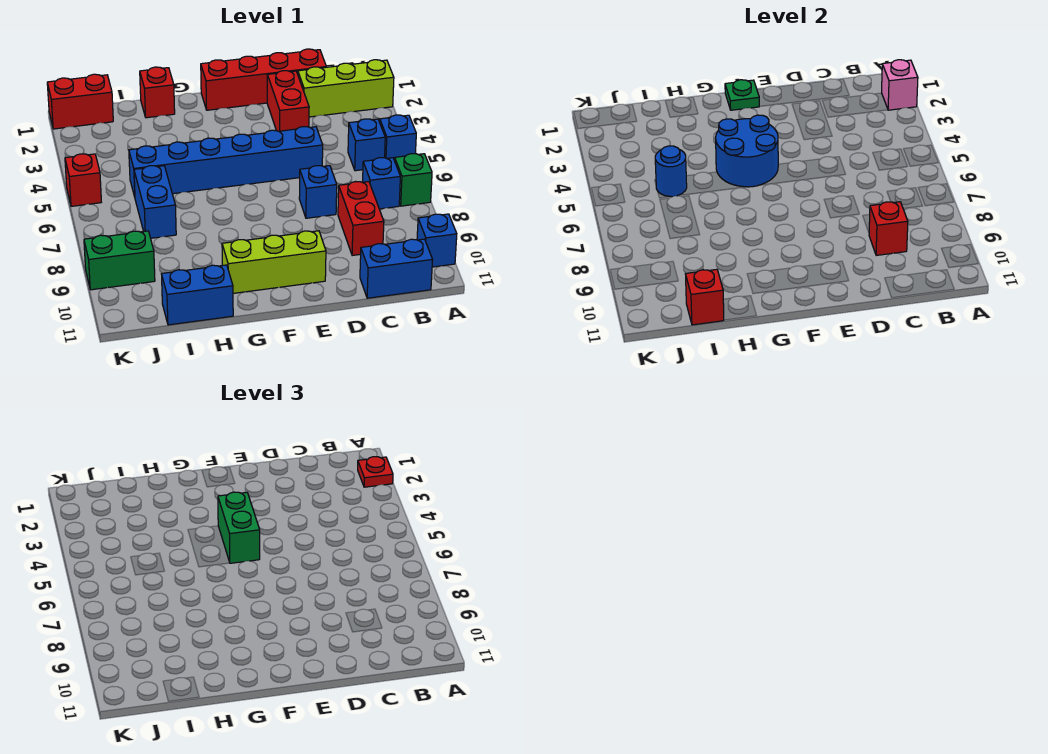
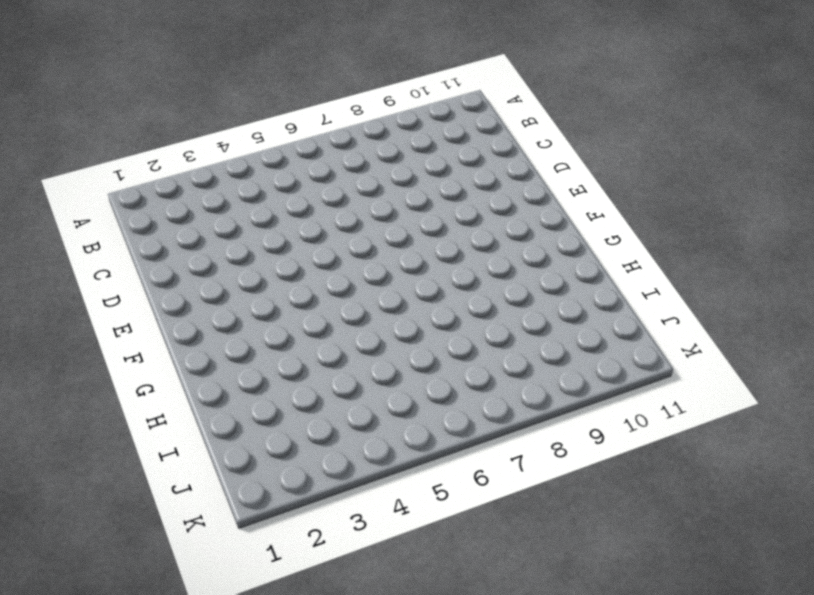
none -> lime brick A2:C2 level 1
none -> blue brick A5 level 1
none -> green brick A7 level 1

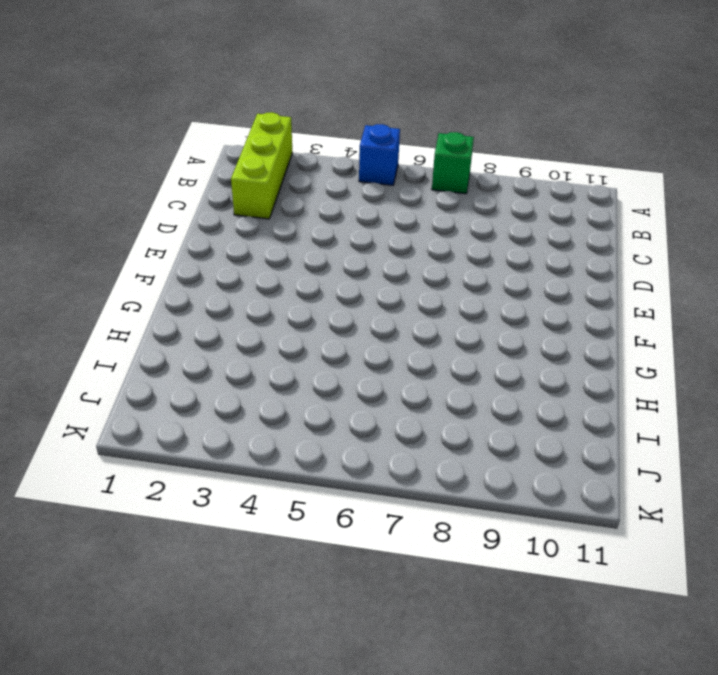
none -> blue brick A10 level 1
none -> blue brick B5 level 1
none -> blue brick B7 level 1

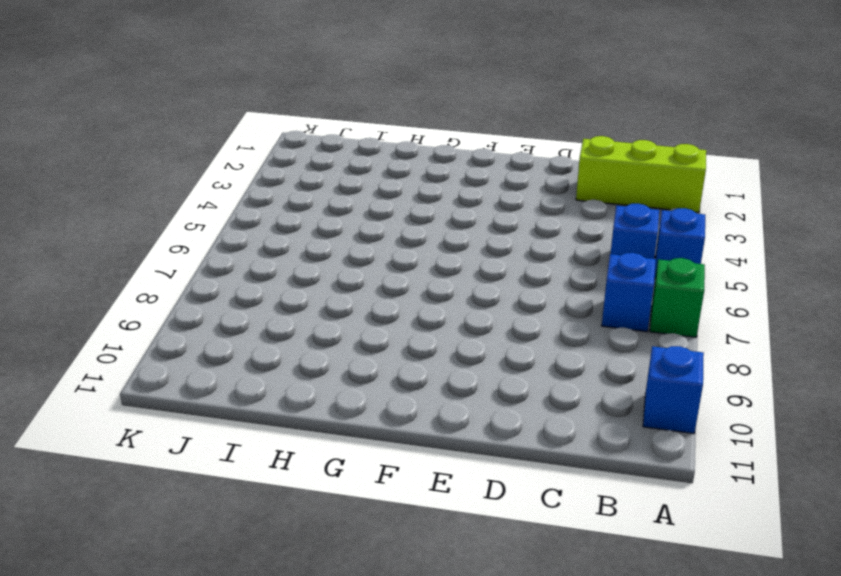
none -> blue brick B11:C11 level 1
none -> red brick C1:F1 level 1
none -> red brick C8:C9 level 1

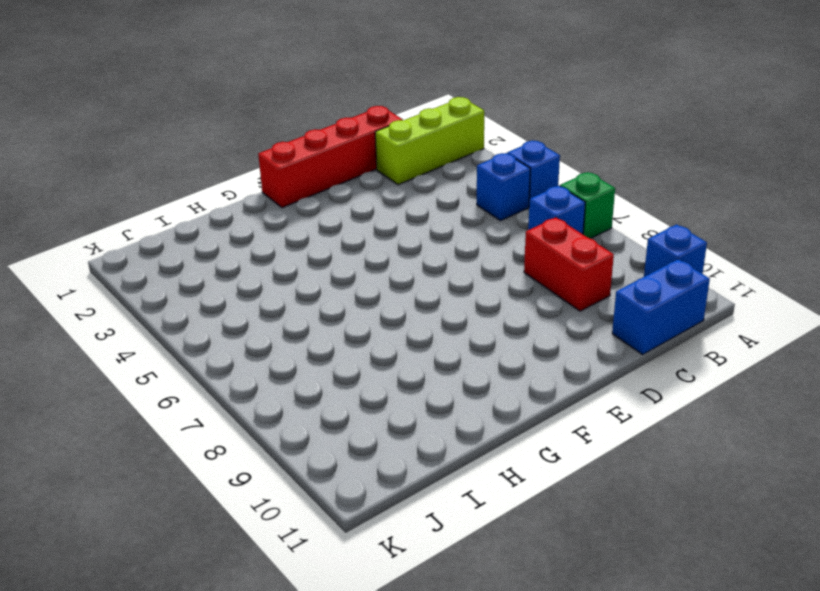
none -> red brick D2:D3 level 1
none -> blue brick D5:I5 level 1
none -> blue brick D7 level 1

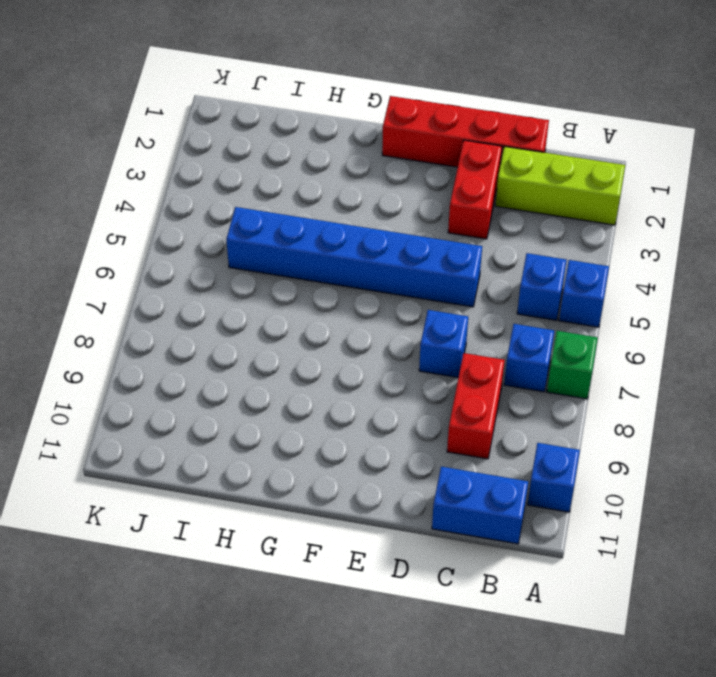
none -> lime brick E10:G10 level 1
none -> red brick H1 level 1
none -> blue brick H11:I11 level 1

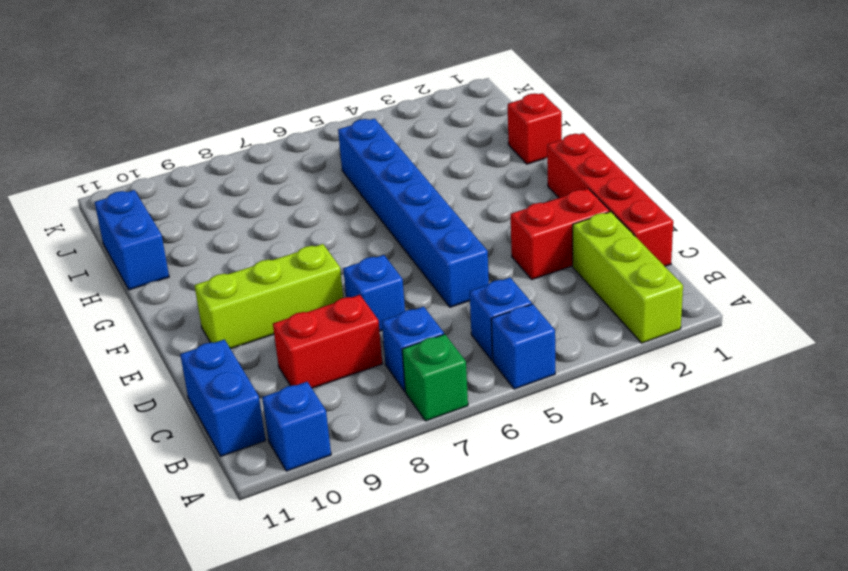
lime brick E8:E10 level 1 -> lime brick E10:G10 level 1
none -> blue brick I6:I7 level 1
none -> red brick J1:K1 level 1
none -> green brick J9:K9 level 1

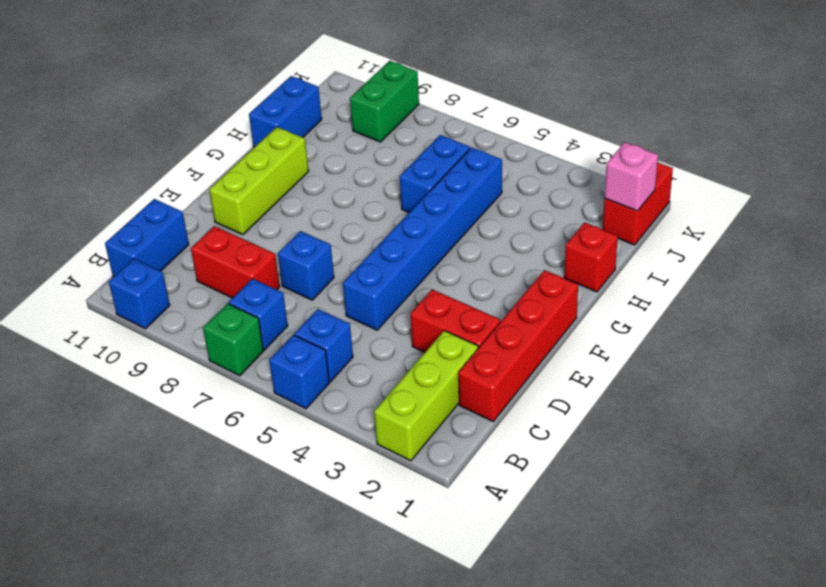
blue brick H6:I6 level 1 -> blue brick I6:I7 level 1
pink brick J1 level 2 -> pink brick A2 level 2
none -> red brick K5 level 1
none -> red brick C9 level 2
none -> green plate F1 level 2

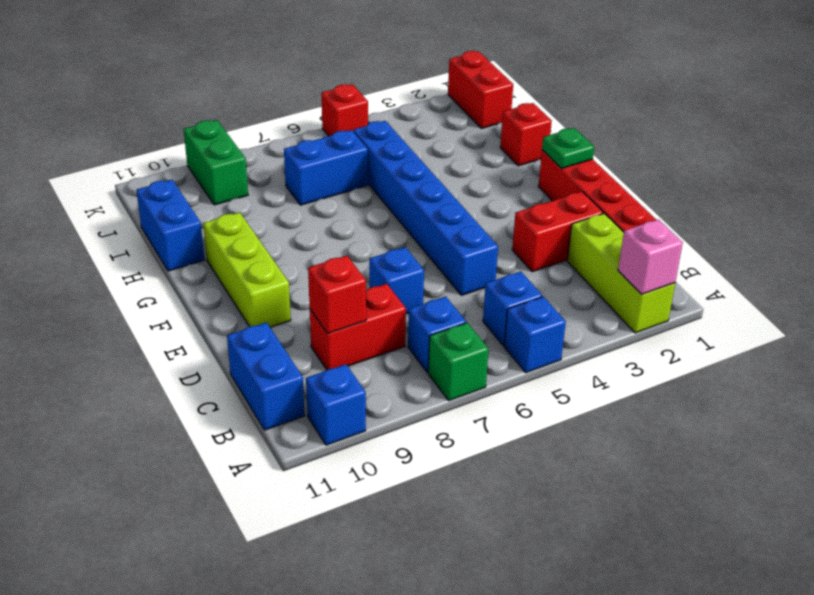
none -> blue round brick F4:G5 level 2
none -> blue round brick I5 level 2
none -> red brick I11 level 2

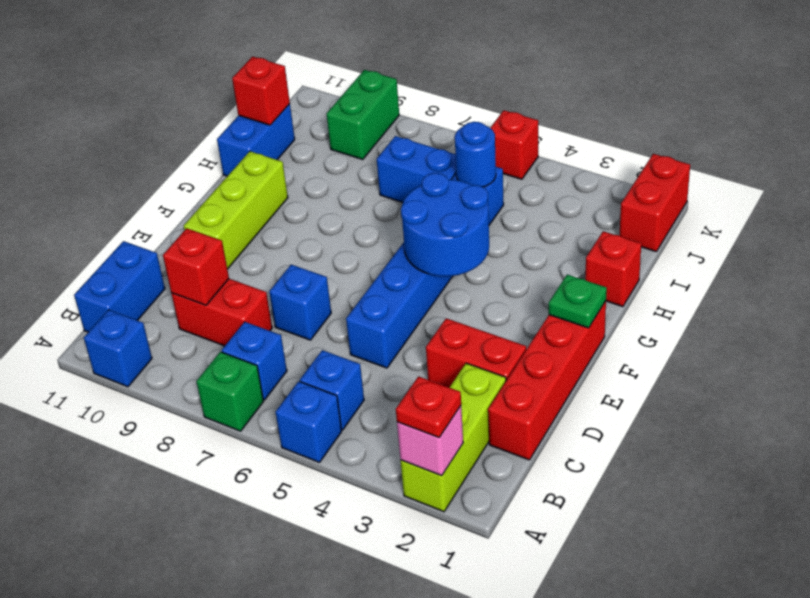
none -> green brick F4:F5 level 3

